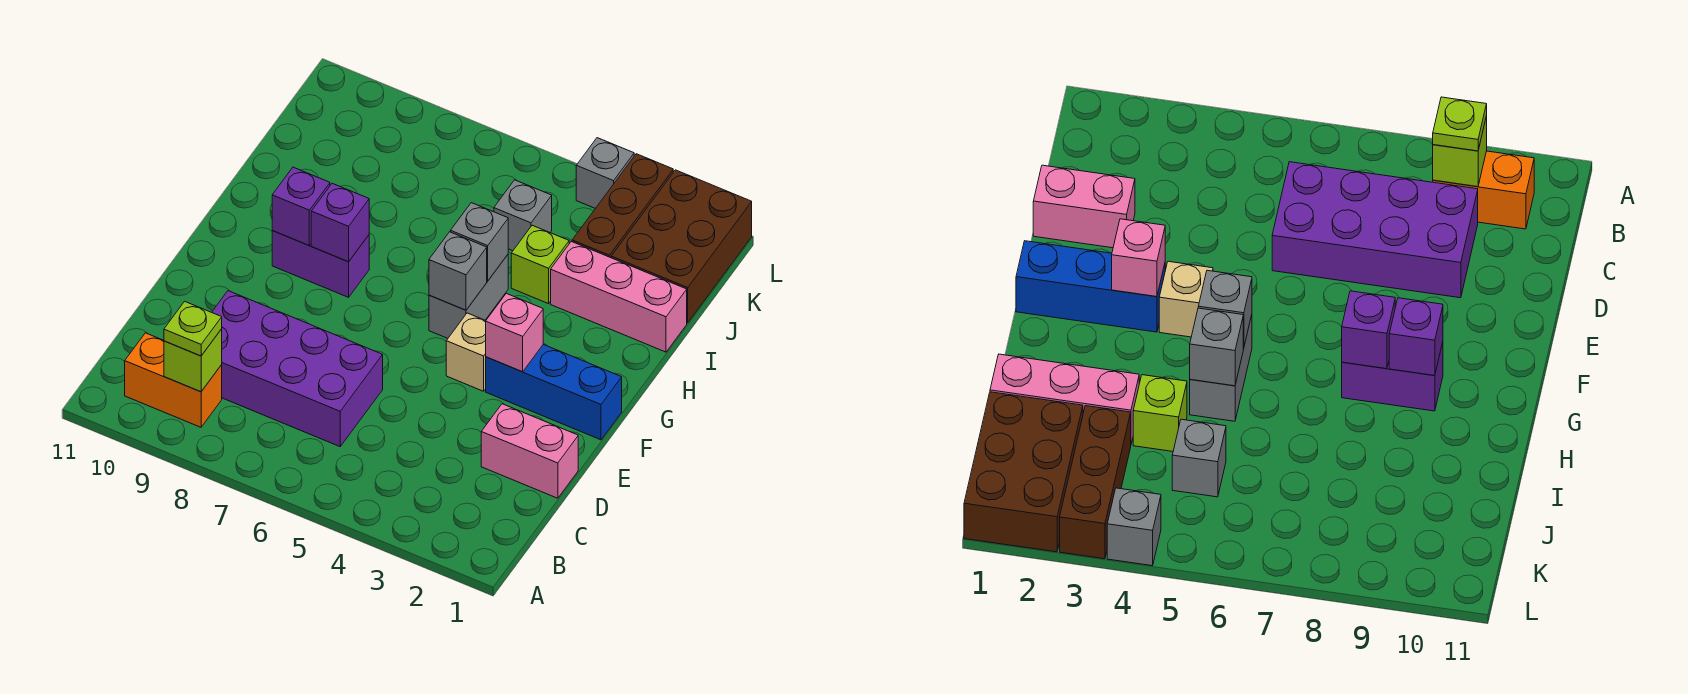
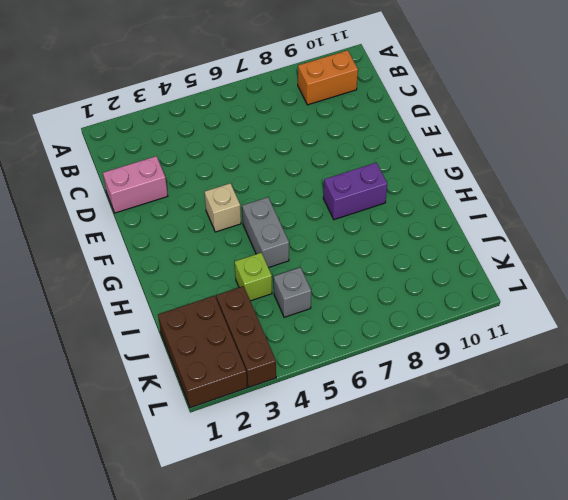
none -> purple brick C6:D9 level 1
none -> blue brick F1:F3 level 1
none -> pink brick I1:I3 level 1

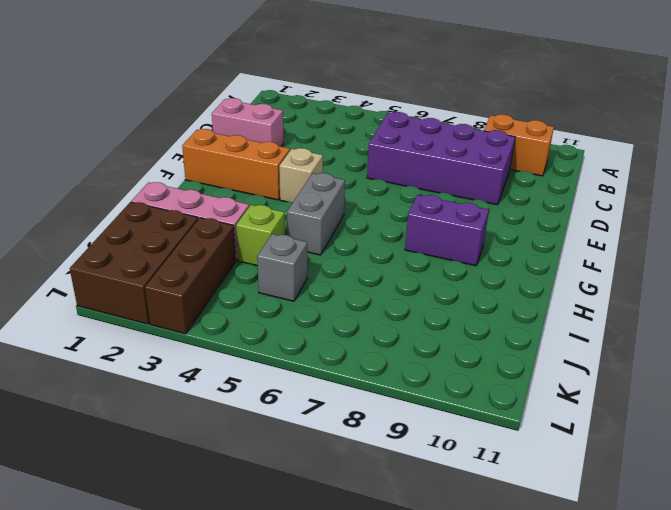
orange brick F1:F3 level 1 -> blue brick F1:F3 level 1
none -> grey brick L4 level 1
none -> lime brick B9 level 2
none -> pink brick F3 level 2

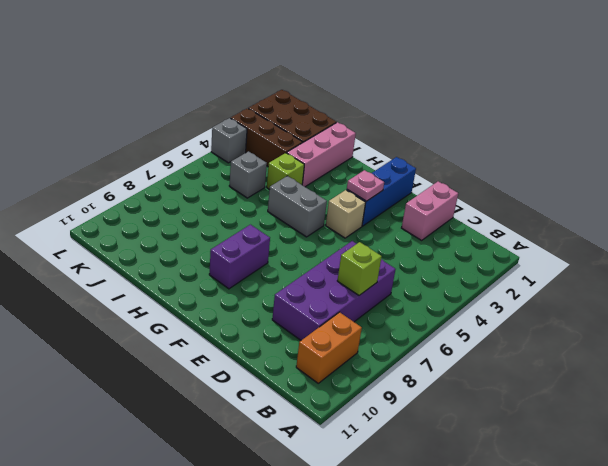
lime brick C7 level 2 -> lime brick B9 level 2
pink plate F3 level 2 -> pink brick F3 level 2
none -> grey brick G5 level 2
none -> purple brick G8 level 2
none -> purple brick G9 level 2

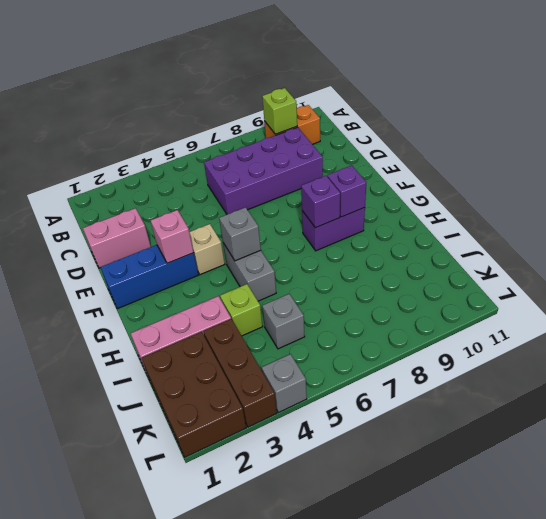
none -> grey brick H5 level 2
none -> lime plate B9 level 3

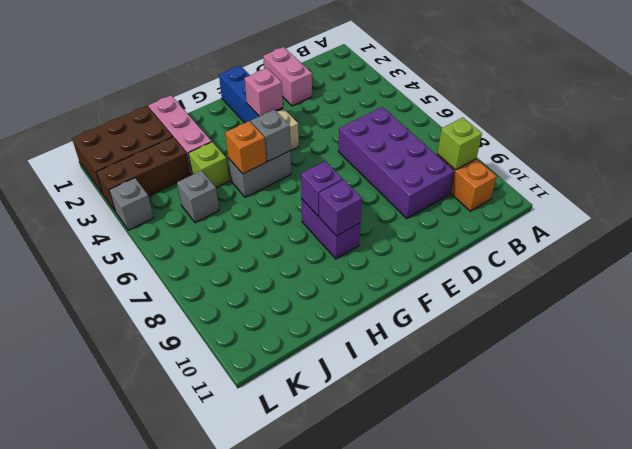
orange brick H5 level 2 -> grey brick H5 level 2
none -> lime plate B9 level 3

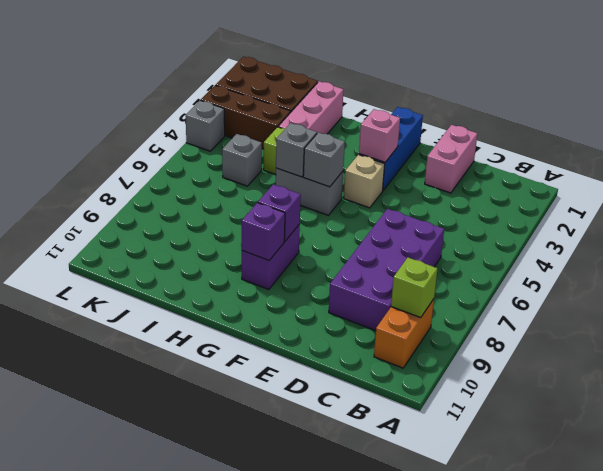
none -> lime plate B9 level 3

